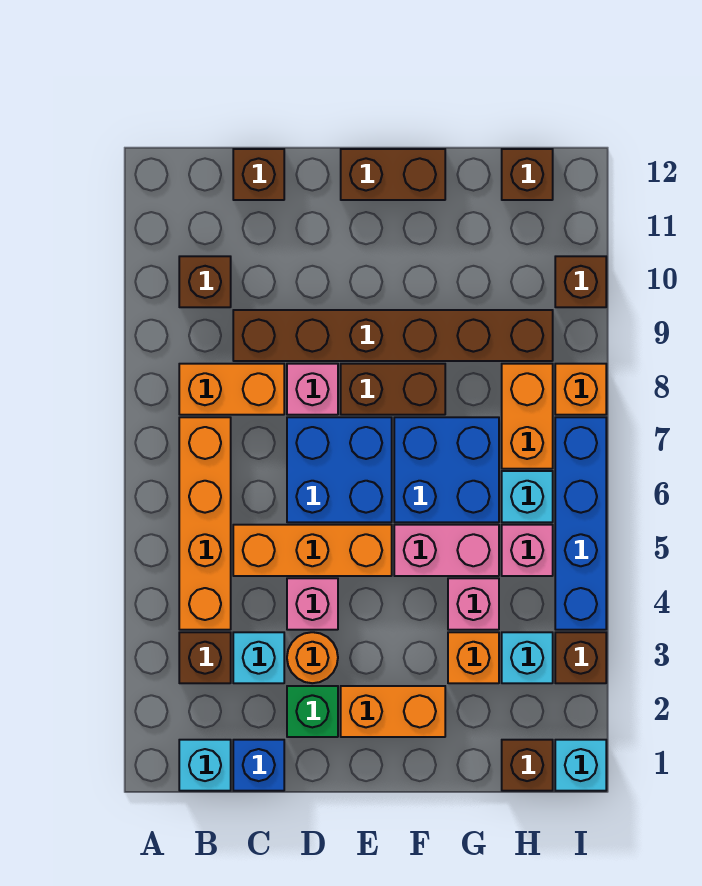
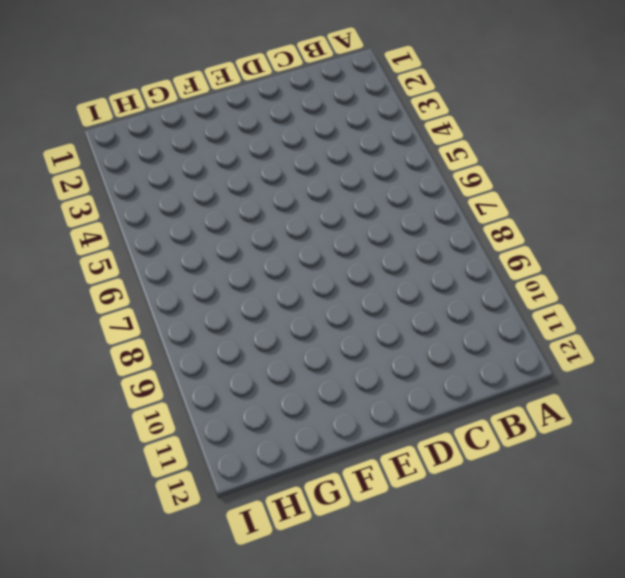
none -> cyan brick B1 level 1
none -> brown brick B3 level 1
none -> orange brick B4:B7 level 1
none -> orange brick B8:C8 level 1

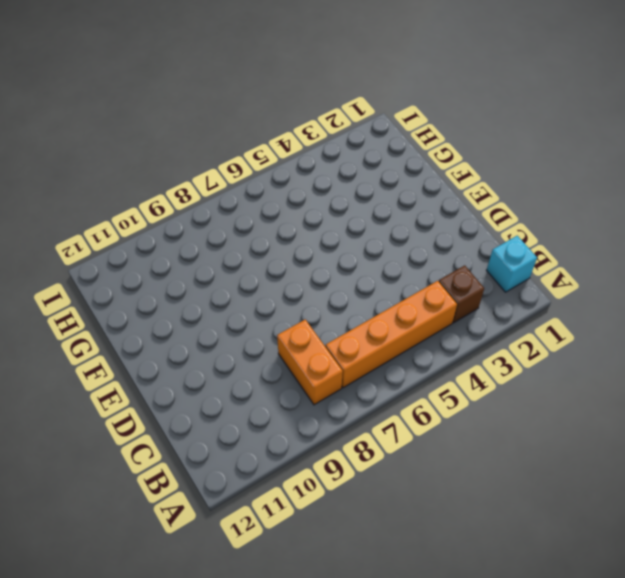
none -> brown brick B10 level 1
none -> blue brick C1 level 1
none -> cyan brick C3 level 1
none -> orange brick C5:E5 level 1

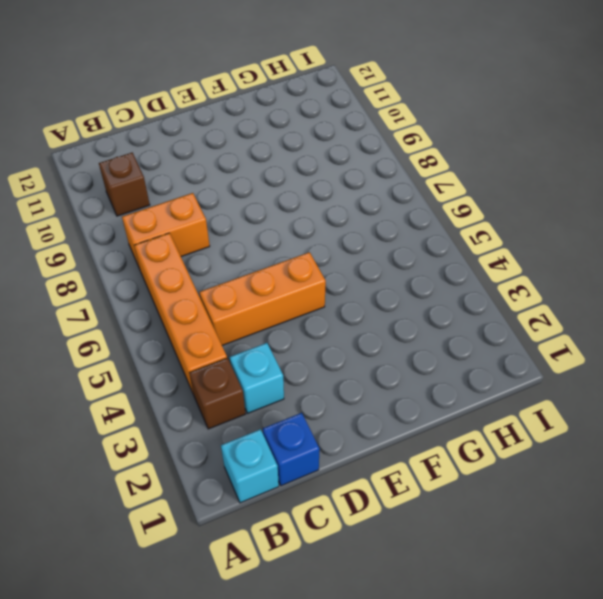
none -> brown brick C9:H9 level 1
none -> brown brick C12 level 1
none -> green brick D2 level 1
none -> orange round brick D3 level 1

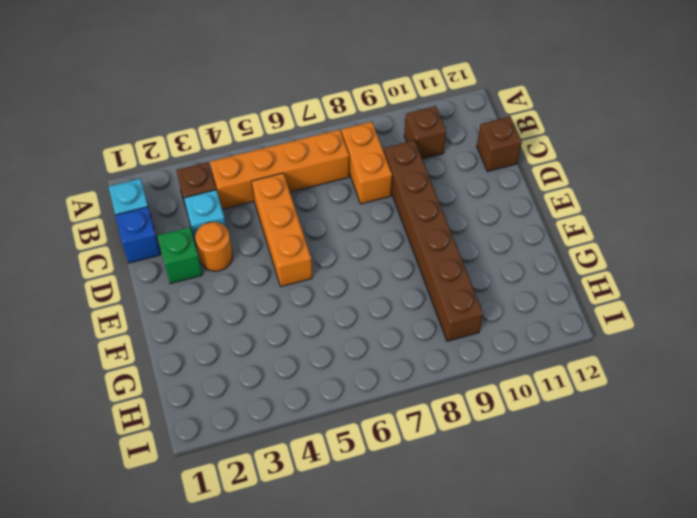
none -> pink brick D4 level 1
none -> blue brick D6:E7 level 1
none -> pink brick D8 level 1
none -> orange brick E2:F2 level 1

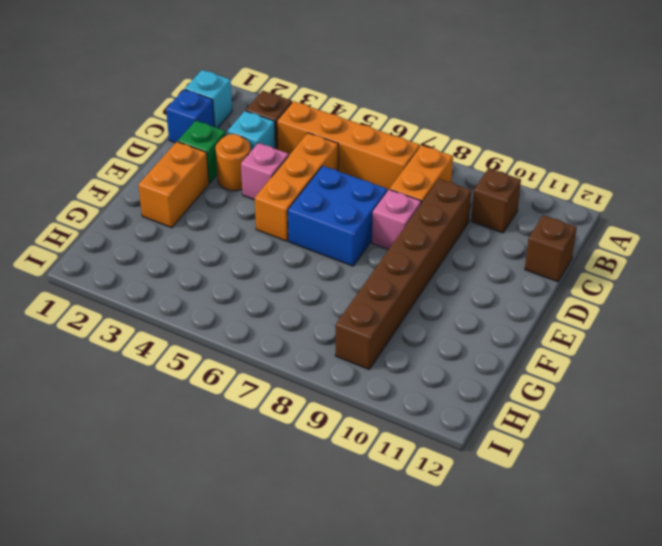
none -> brown brick E8:F8 level 1
none -> brown brick E12:F12 level 1
none -> pink brick F5:G5 level 1
none -> blue brick F6:G7 level 1

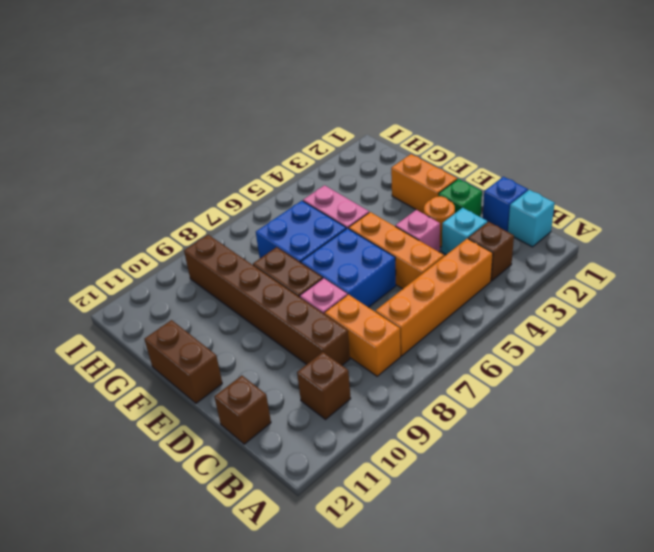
none -> orange brick G3 level 1
none -> pink brick G4 level 1
none -> brown brick H1 level 1
none -> cyan brick H3 level 1

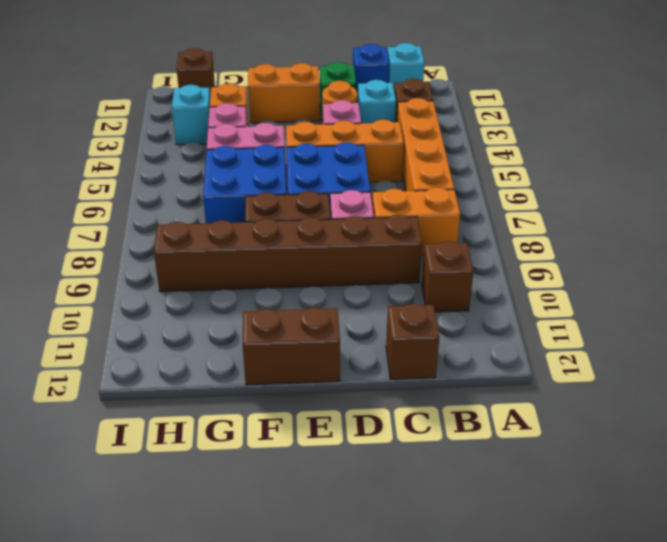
none -> pink brick H5 level 1
none -> cyan brick H6 level 1
none -> orange brick H7:H8 level 1
none -> brown brick H12 level 1

